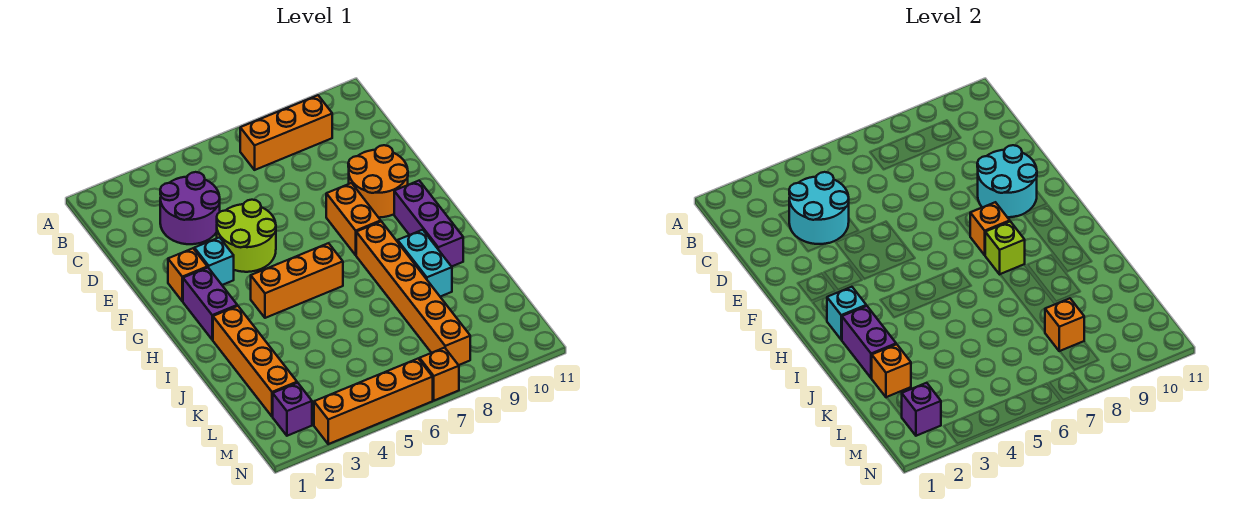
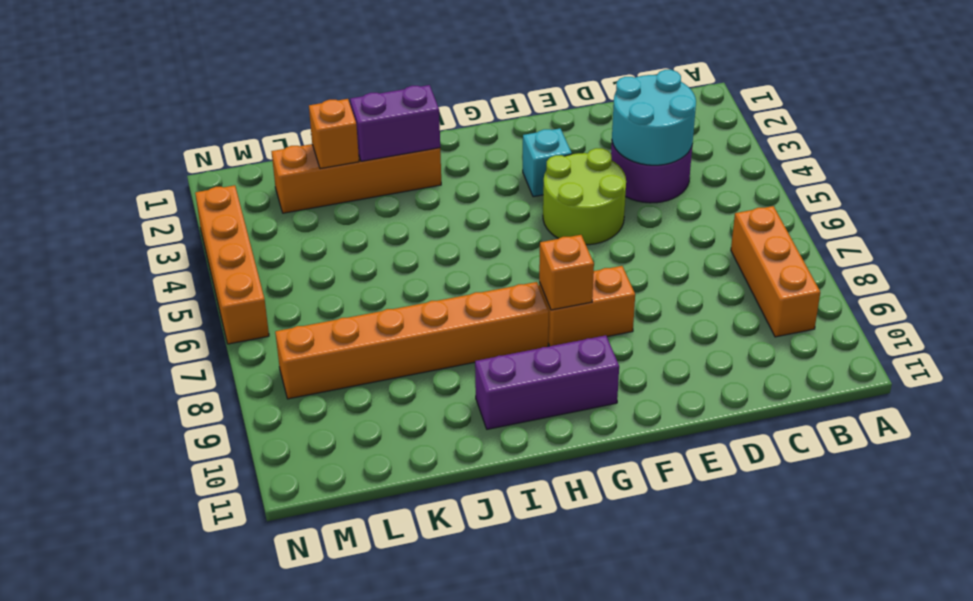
none -> orange round brick E9:F10 level 1
none -> orange brick F2 level 1
none -> purple brick G2:H2 level 1

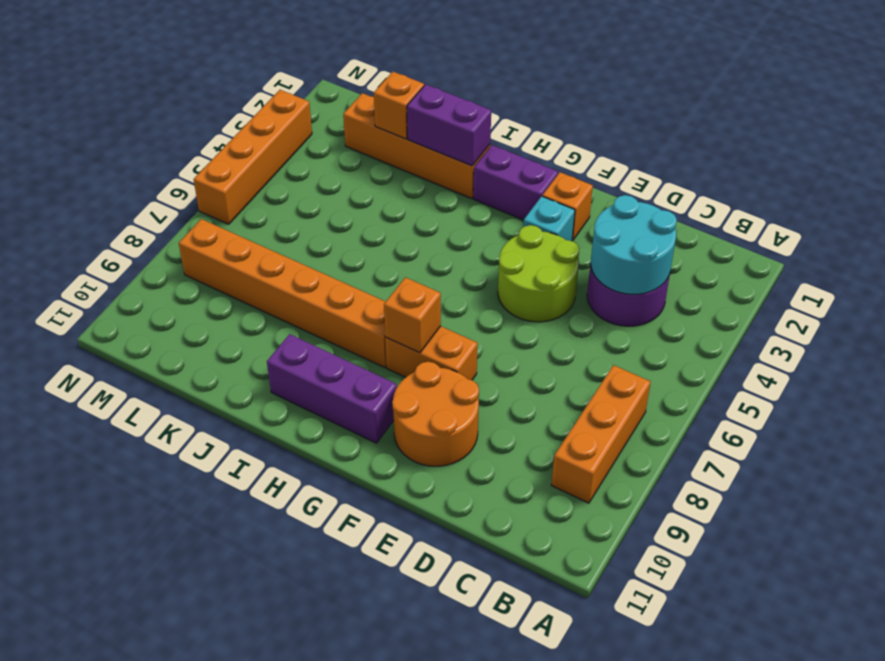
none -> orange brick H4:H6 level 1
none -> cyan brick I9:J9 level 1
none -> purple brick M2 level 1

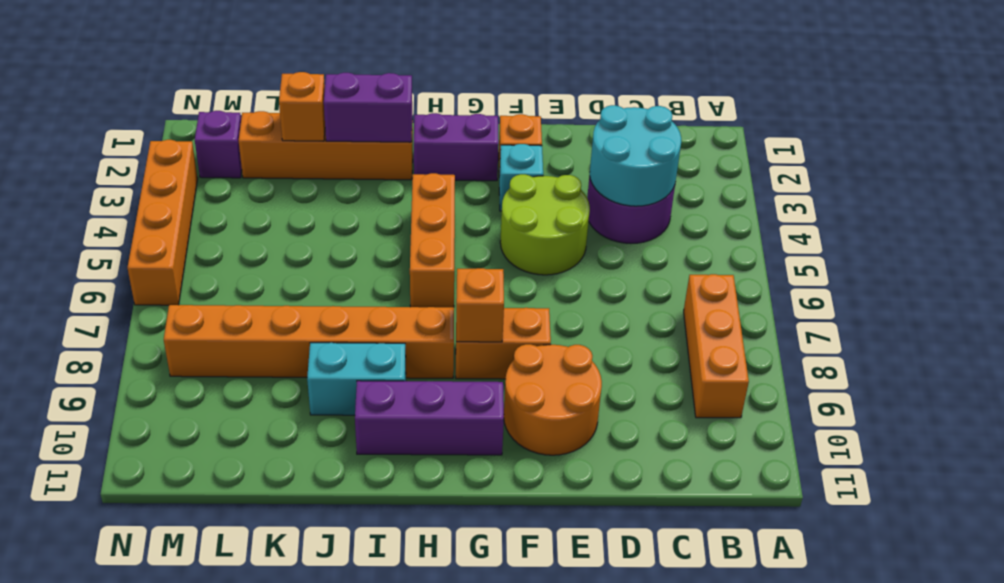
none -> orange brick N7 level 1
none -> cyan round brick E9:F10 level 2
none -> cyan brick H2 level 2

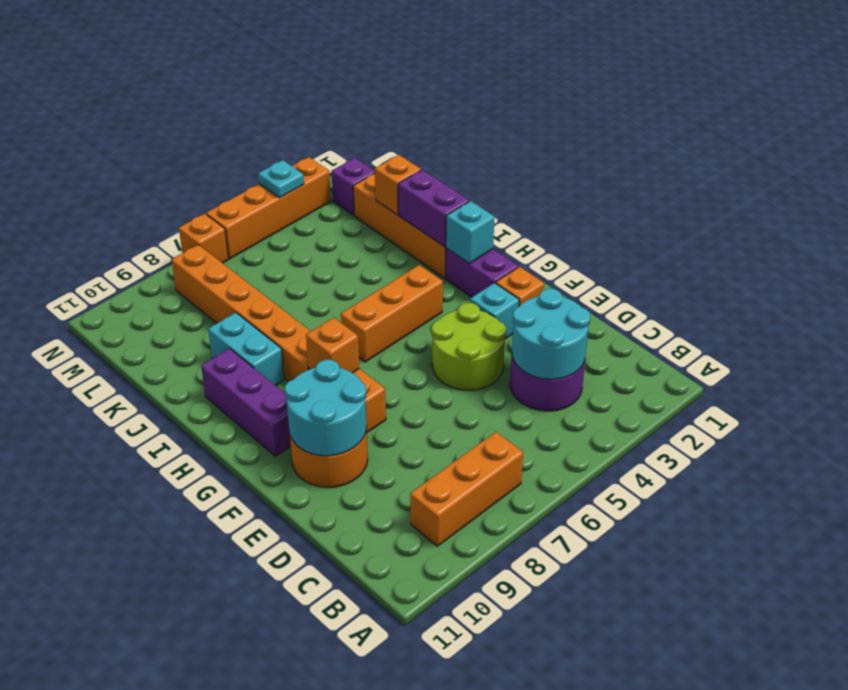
cyan plate N4 level 2 -> none
none -> lime brick H8 level 2
none -> orange brick L8 level 2
none -> purple brick M2 level 2

